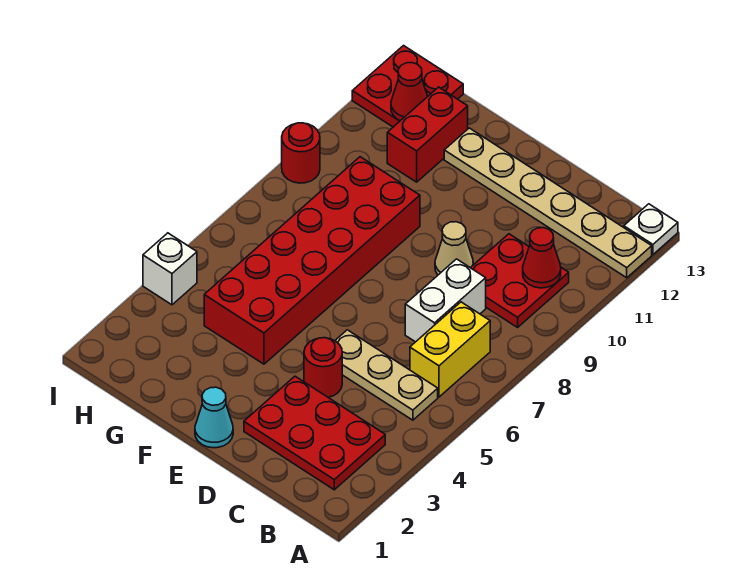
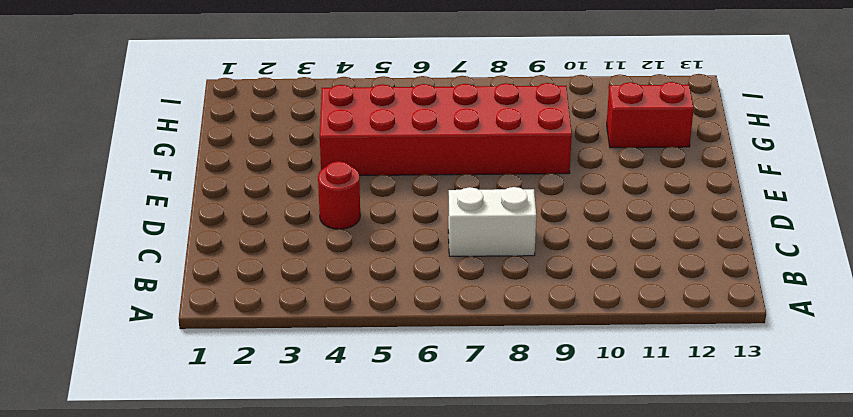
none -> tan plate A12:F12 level 1
none -> white plate A13 level 1
none -> red plate B2:D3 level 1

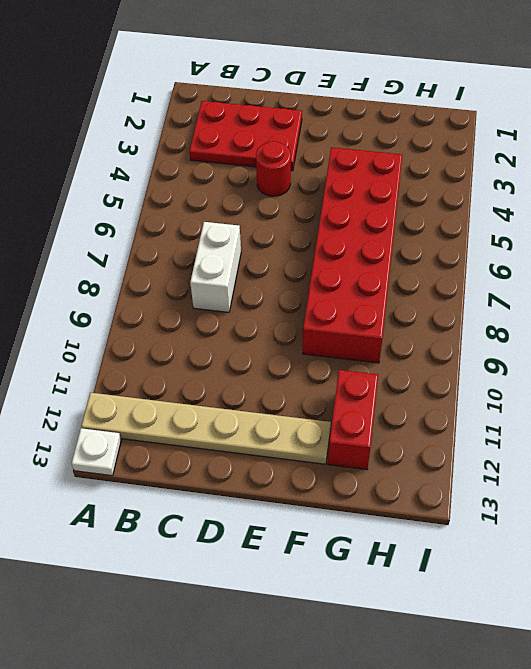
none -> tan plate B5:D5 level 1
none -> yellow brick B6:B7 level 1
none -> red plate B9:C10 level 1

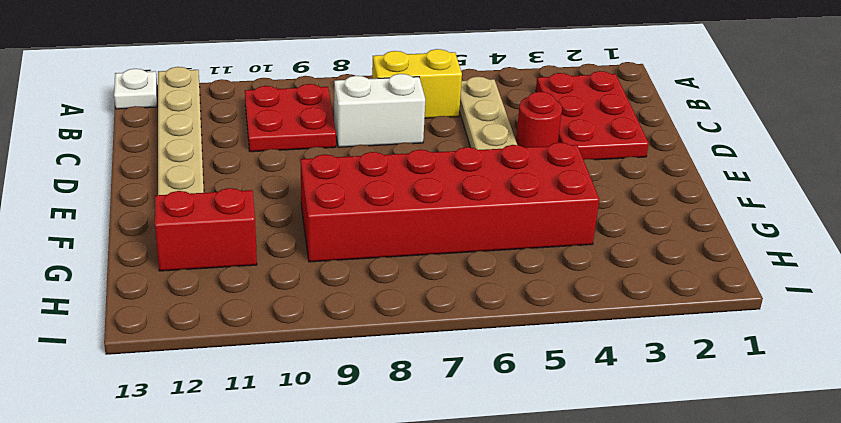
none -> tan cone D9 level 1
none -> cyan cone E1 level 1
none -> red plate H12:I13 level 1

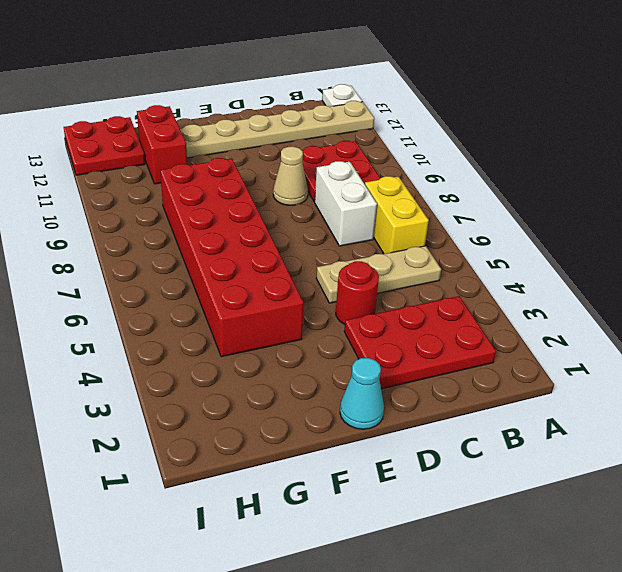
none -> white brick I4 level 1
none -> red round brick I9 level 1
none -> red cone B10 level 2

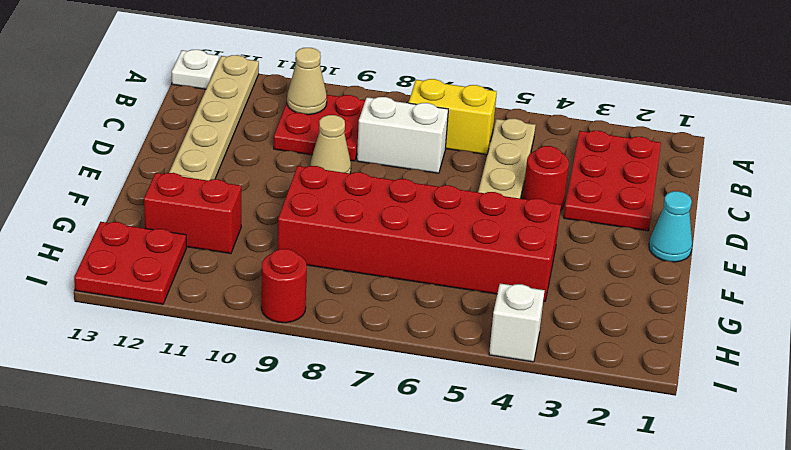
tan cone B10 level 2 -> red cone B10 level 2
none -> red cone H12 level 2

